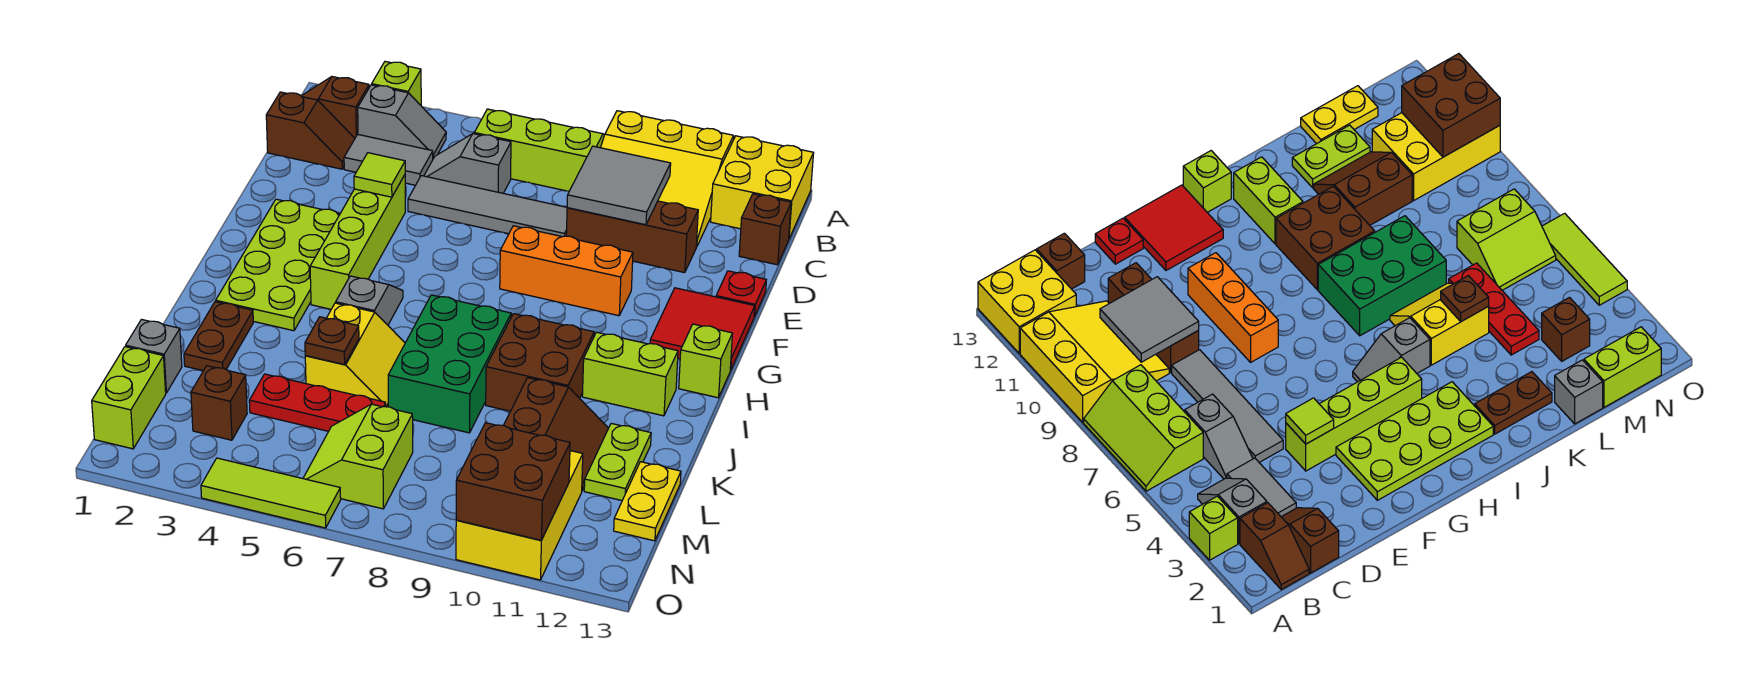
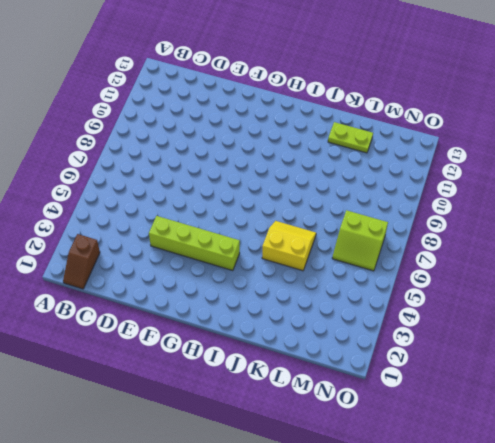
none -> lime brick A3 level 1
none -> lime slope A6:B8 level 1 top B
none -> yellow slope A9:C11 level 1 top A
none -> yellow brick A12:B13 level 1

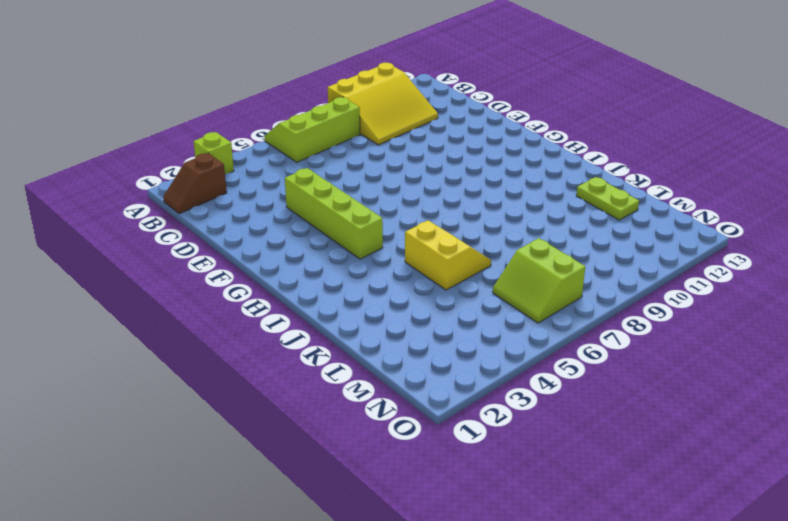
none -> yellow brick A12:B13 level 1
none -> grey slope B3:B4 level 1 top 3
none -> brown slope C1:C2 level 1 top 1
none -> grey tile C3:C4 level 1

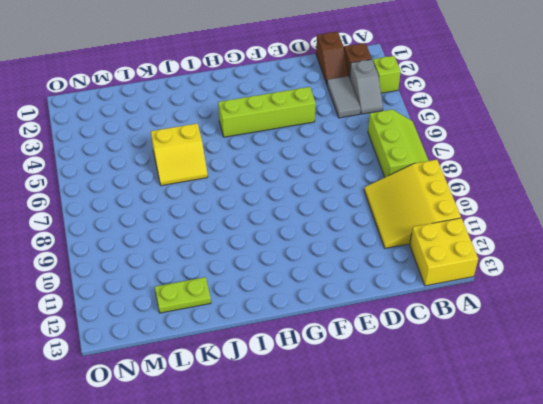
none -> grey slope C5:C6 level 1 top 6
none -> brown brick C13 level 1
none -> grey tile D5:D8 level 1
none -> brown brick D9:D11 level 1

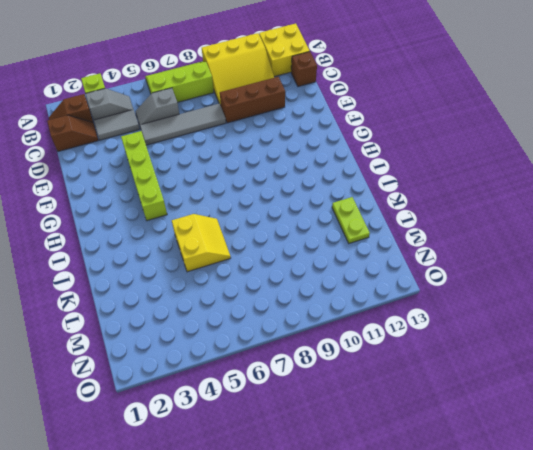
none -> red plate E13 level 1
none -> lime plate F2:I3 level 1
none -> orange brick F8:F10 level 1
none -> red tile F12:G13 level 1

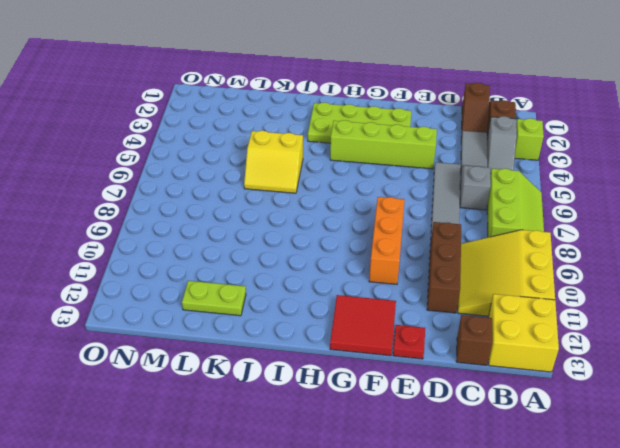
none -> grey slope H5:I5 level 1 top I
none -> lime brick H13 level 1
none -> green brick I7:K8 level 1
none -> brown brick I9:J10 level 1

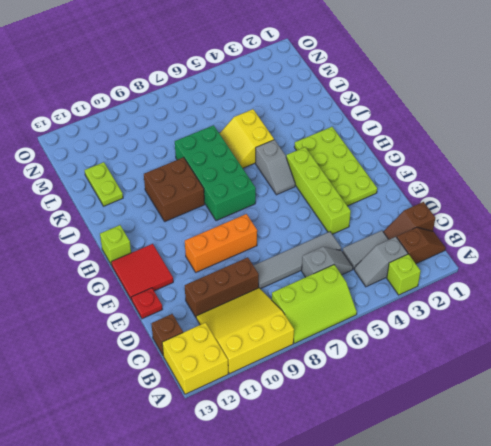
green brick H7:K8 level 1 -> green brick I7:K8 level 1
none -> lime brick I11:I12 level 1
none -> brown plate J2:K2 level 1
none -> brown slope K10:L11 level 1 top 10
none -> grey brick L1 level 1

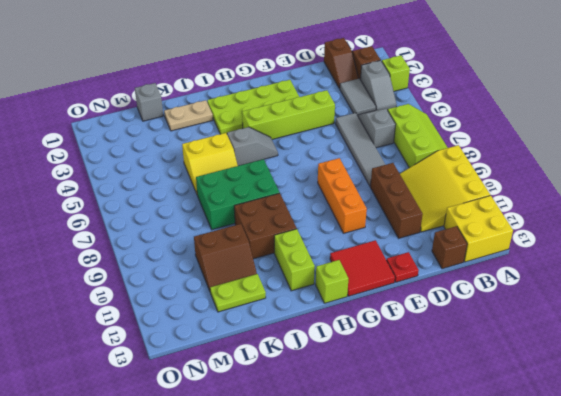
tan plate J2:K2 level 1 -> brown plate J2:K2 level 1
none -> red plate L4:L6 level 1
none -> yellow plate L13:M13 level 1
none -> lime brick M1:N1 level 1
none -> brown brick M3 level 1

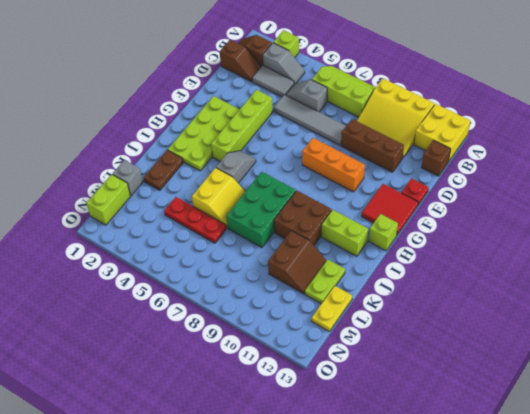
none -> brown brick M3 level 1
none -> lime slope M6:N7 level 1 top 7
none -> yellow brick M10:O11 level 1
none -> lime tile O4:O6 level 1

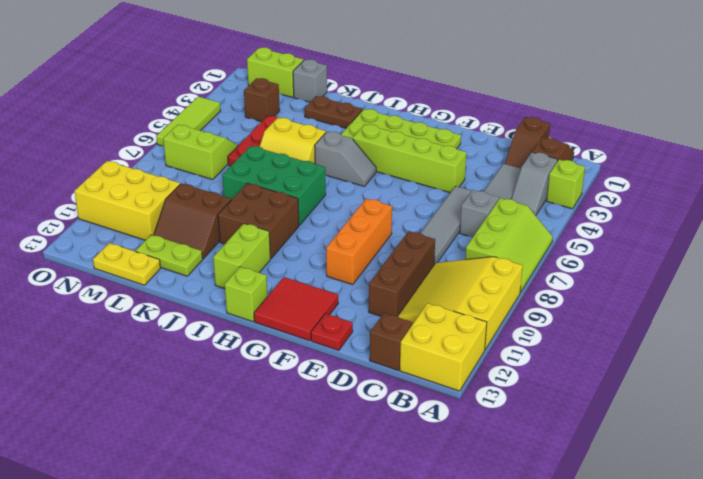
none -> grey tile C9:D10 level 2
none -> lime tile E4 level 2
none -> brown plate K5 level 2
none -> brown brick N10:O11 level 2

